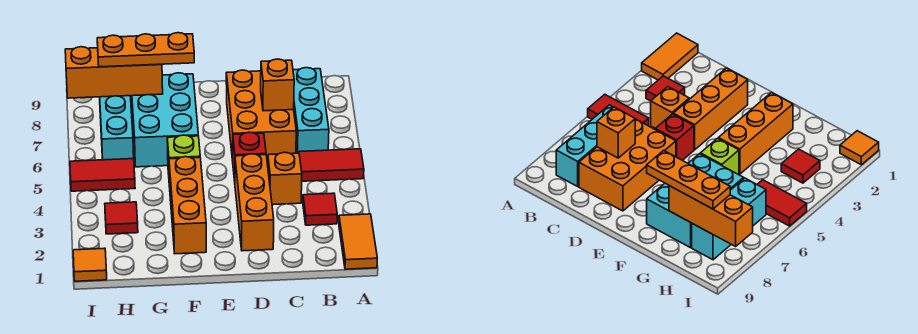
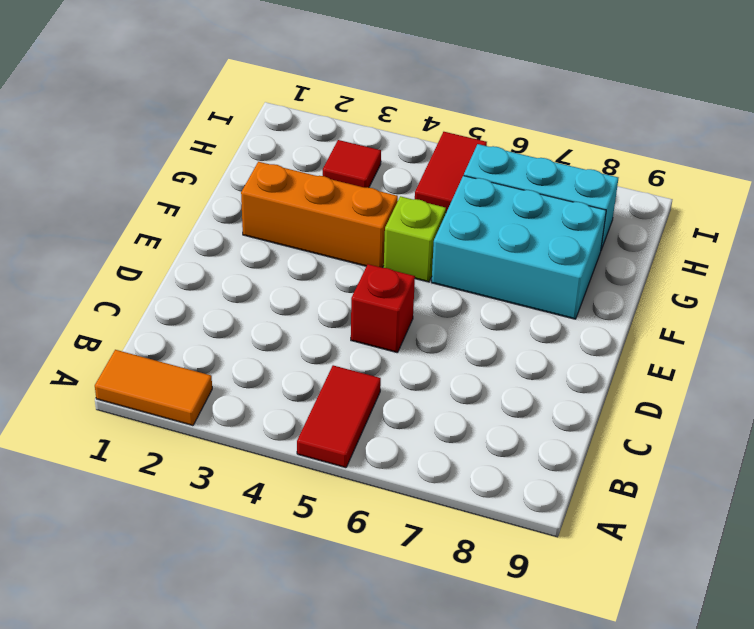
none -> red tile B3 level 1
none -> cyan brick B6:B8 level 1
none -> orange brick C4 level 1

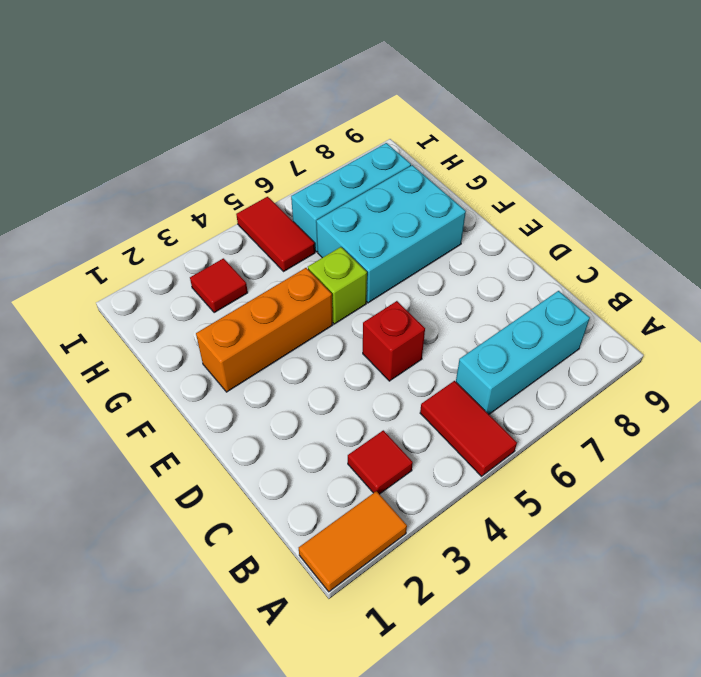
none -> orange brick C4 level 1
none -> orange brick C6:D8 level 1
none -> orange brick D2:D4 level 1

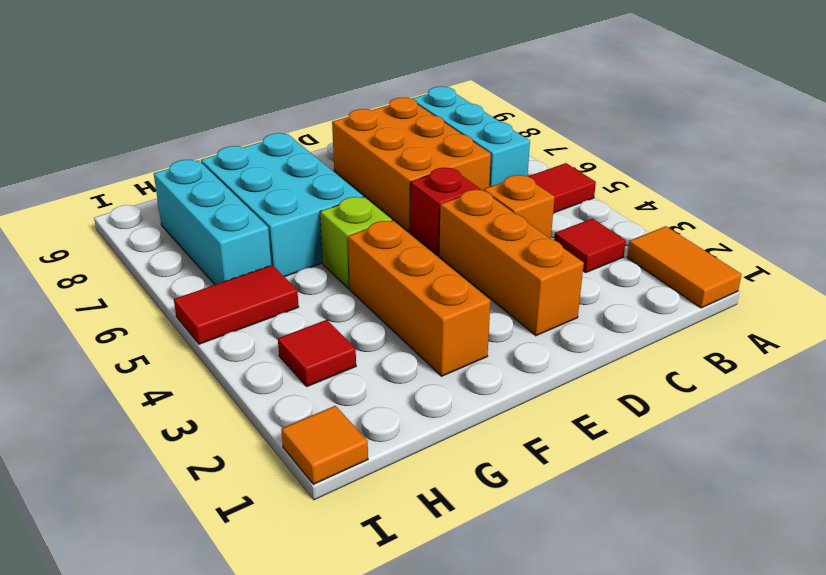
none -> orange brick C7 level 2
none -> orange brick G8:I8 level 2
none -> orange plate F8:H8 level 3

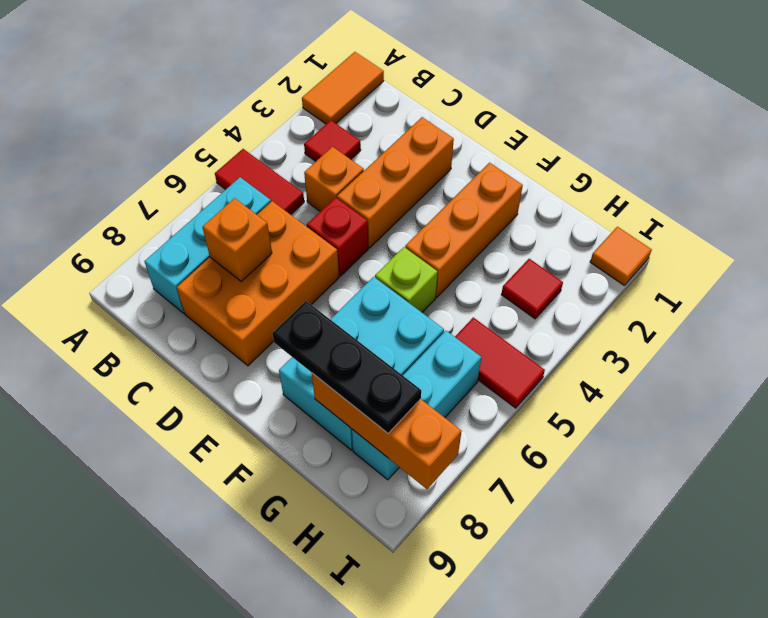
black plate F8:H8 level 3 -> orange plate F8:H8 level 3

